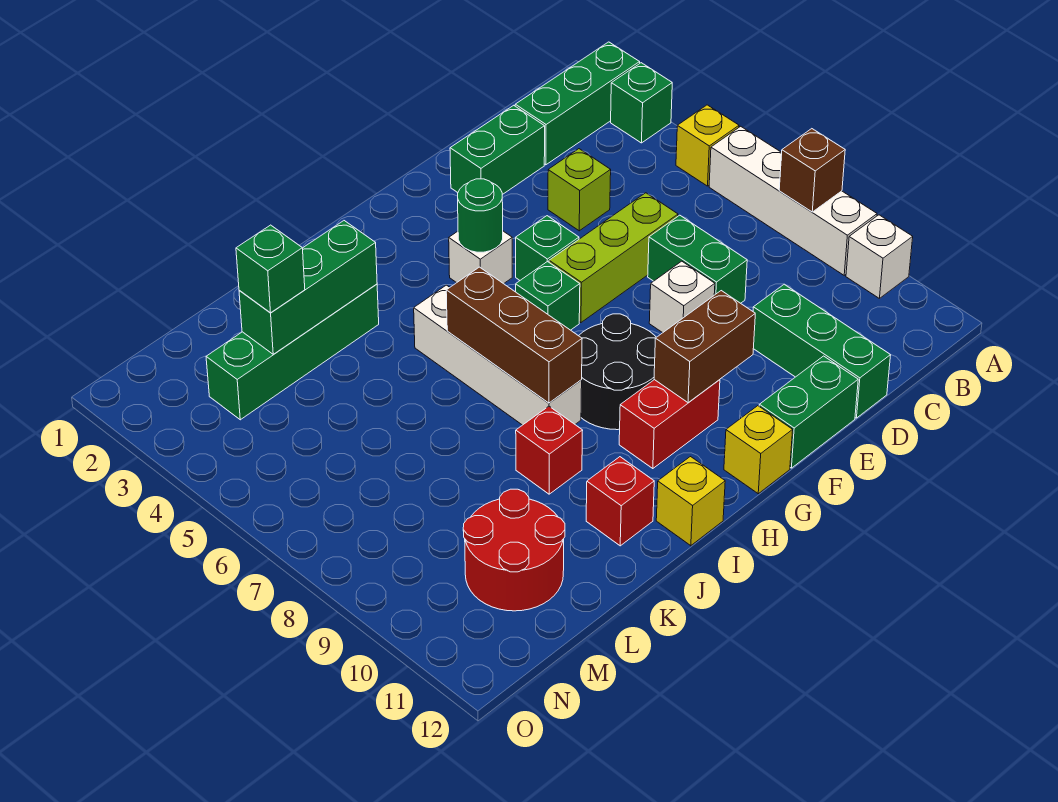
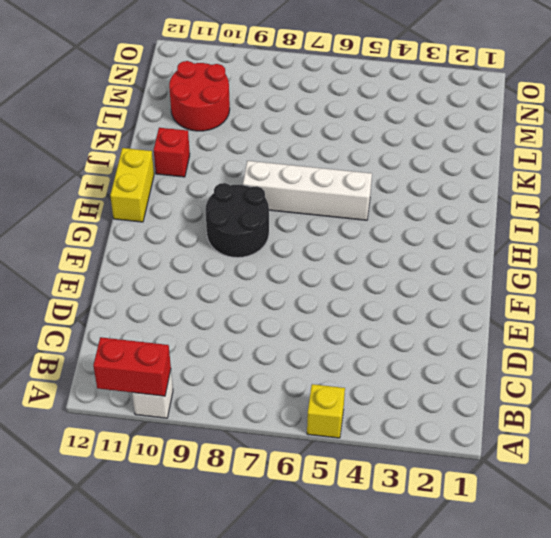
red brick A10:A11 level 2 -> red brick G10:H10 level 1
yellow brick H12:I12 level 1 -> yellow brick I12 level 1
none -> green brick A2:C2 level 1
none -> green brick A3 level 1
none -> white brick A6:A9 level 1
none -> green brick D2:E2 level 1

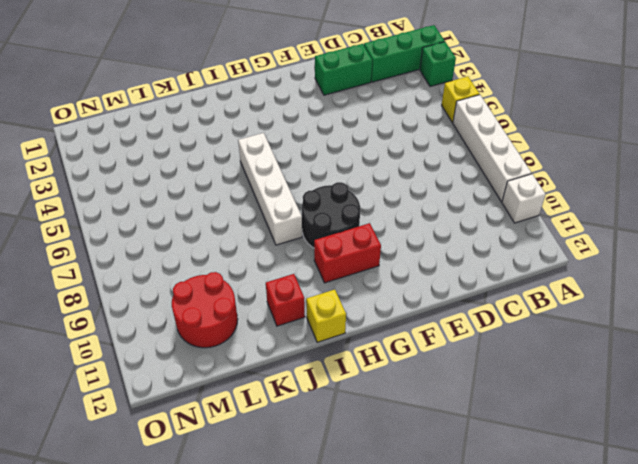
none -> lime brick D4 level 1
none -> lime brick D6:F6 level 1
none -> green brick D7:D8 level 1
none -> green brick D10:D12 level 1

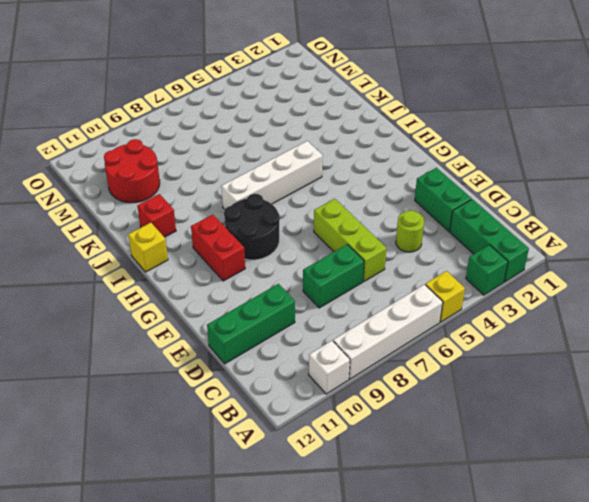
lime round brick D4 level 1 -> lime brick D4 level 1
none -> white brick E8 level 1
none -> green brick E12:F12 level 1
none -> green brick F5 level 1
none -> white brick G4 level 1

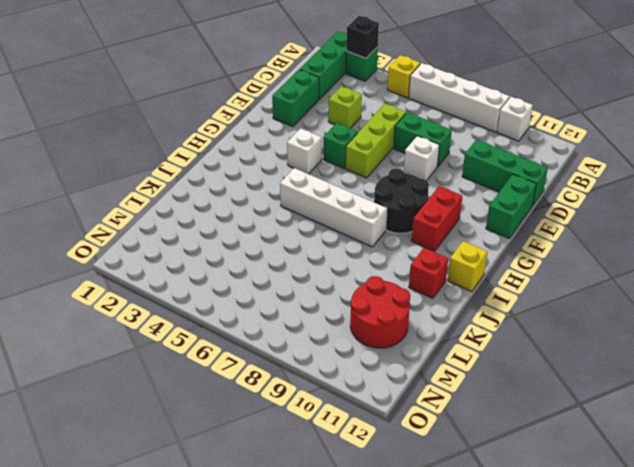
black brick A3 level 2 -> none
none -> green brick G6 level 1
none -> yellow brick G12 level 1
none -> green brick J3:M3 level 1
none -> red brick J9 level 1

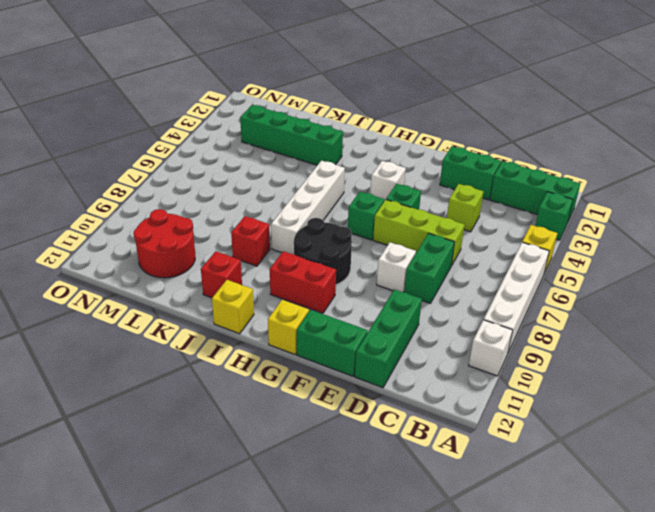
none -> brown brick A8 level 2
none -> brown brick F10:G10 level 2
none -> green round brick G4 level 2
none -> brown brick I6:I8 level 2

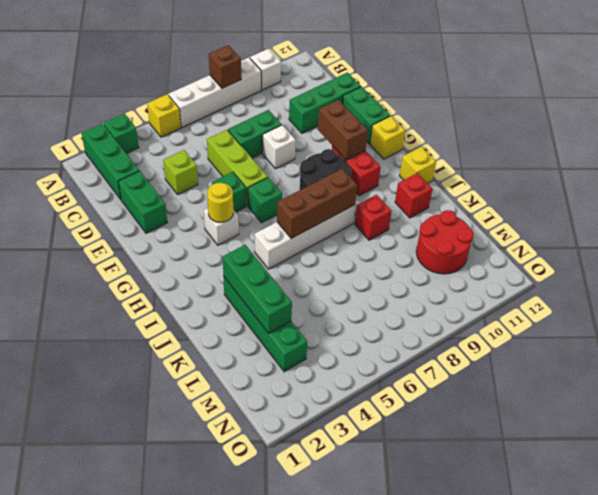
yellow round brick G4 level 2 -> green round brick G4 level 2
none -> green brick L3 level 3

